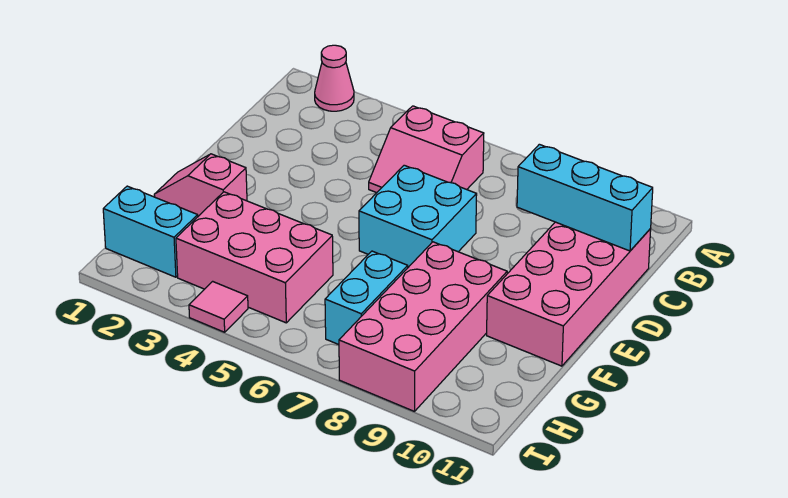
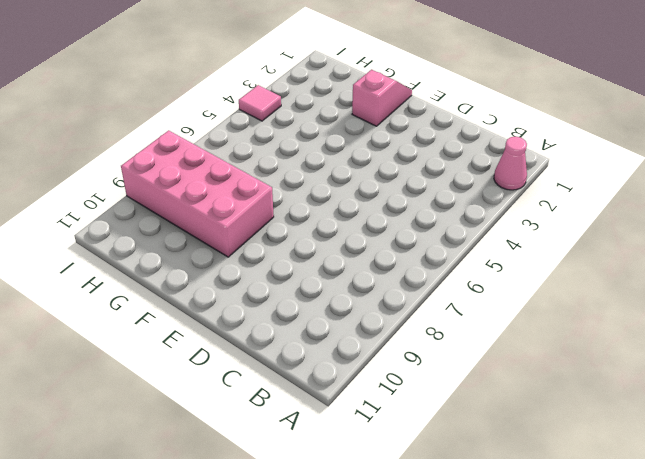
none -> pink slope B5:C6 level 1 top B
none -> pink brick C10:F11 level 1

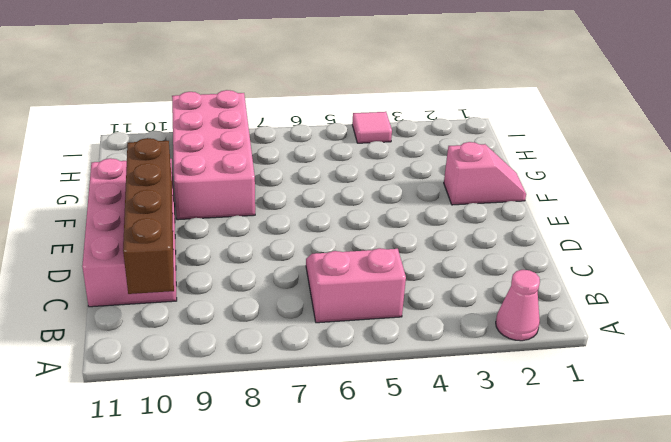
brown brick B10:E10 level 2 -> cyan brick C9:C11 level 2
none -> cyan brick D6:E7 level 1
none -> pink brick G3:H5 level 1

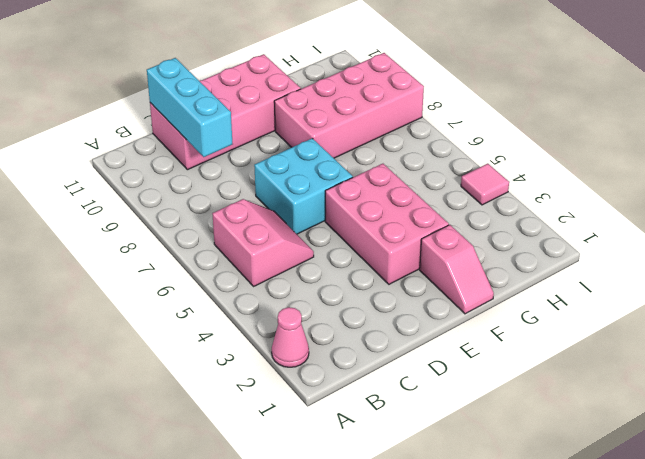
pink brick E3:F5 level 1 -> pink brick G3:H5 level 1
none -> cyan brick G7:H7 level 1
none -> cyan brick H1:H2 level 1

